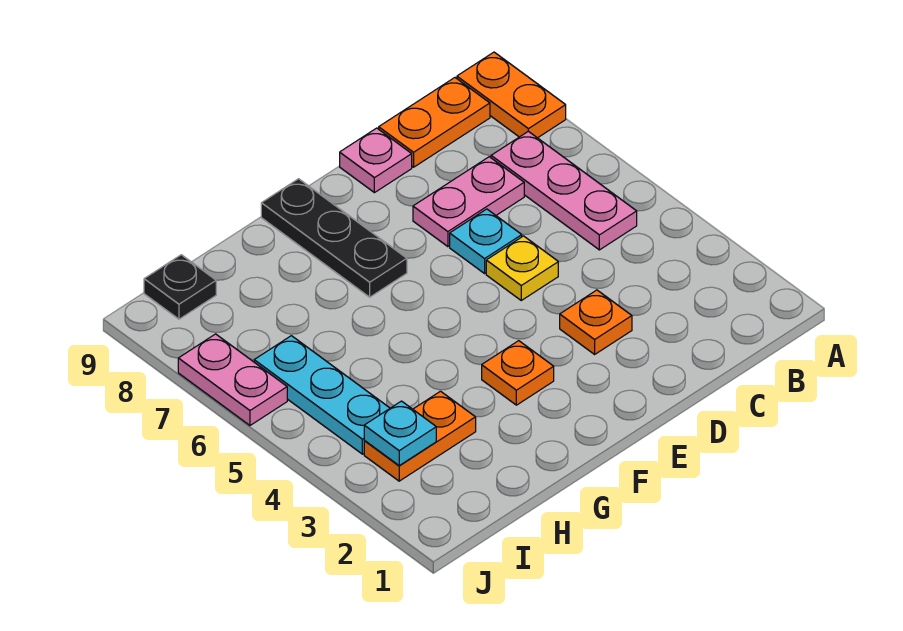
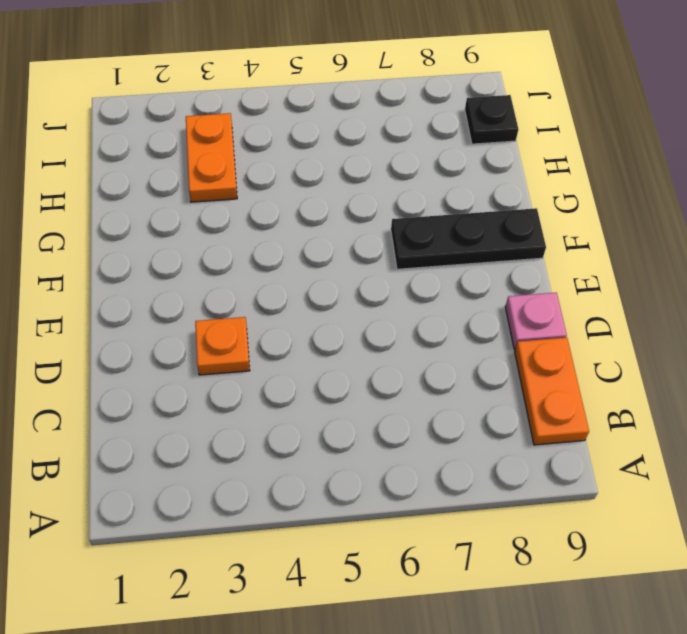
none -> orange plate A8:A9 level 1
none -> pink plate B5:B7 level 1
none -> pink plate C7:D7 level 1

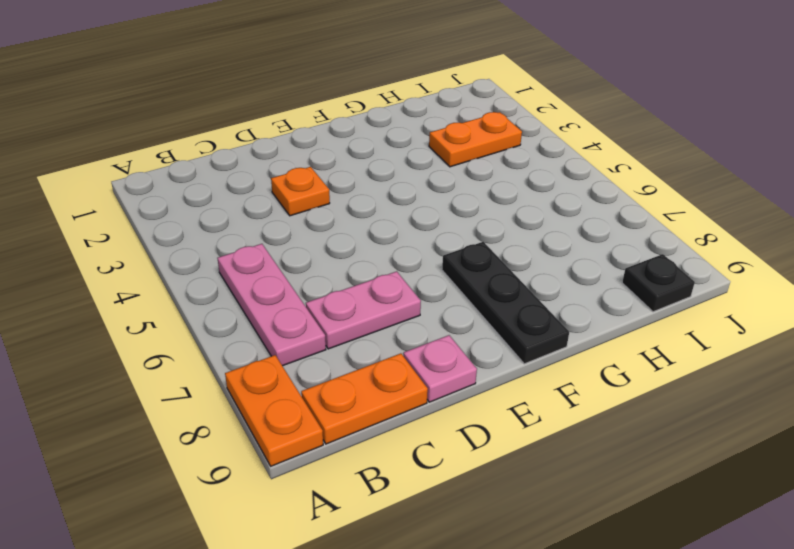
none -> yellow plate D5 level 1
none -> cyan plate D6 level 1
none -> orange plate F3 level 1

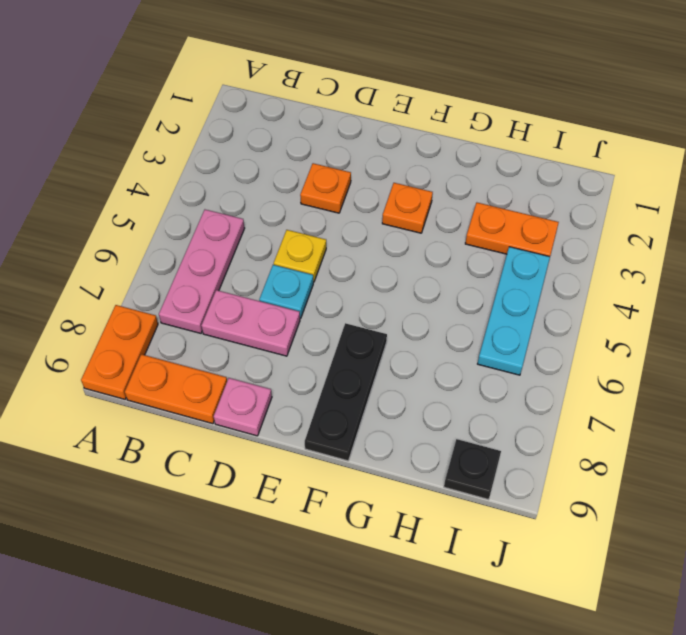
none -> pink plate J6:J7 level 1
none -> cyan plate I3 level 2

